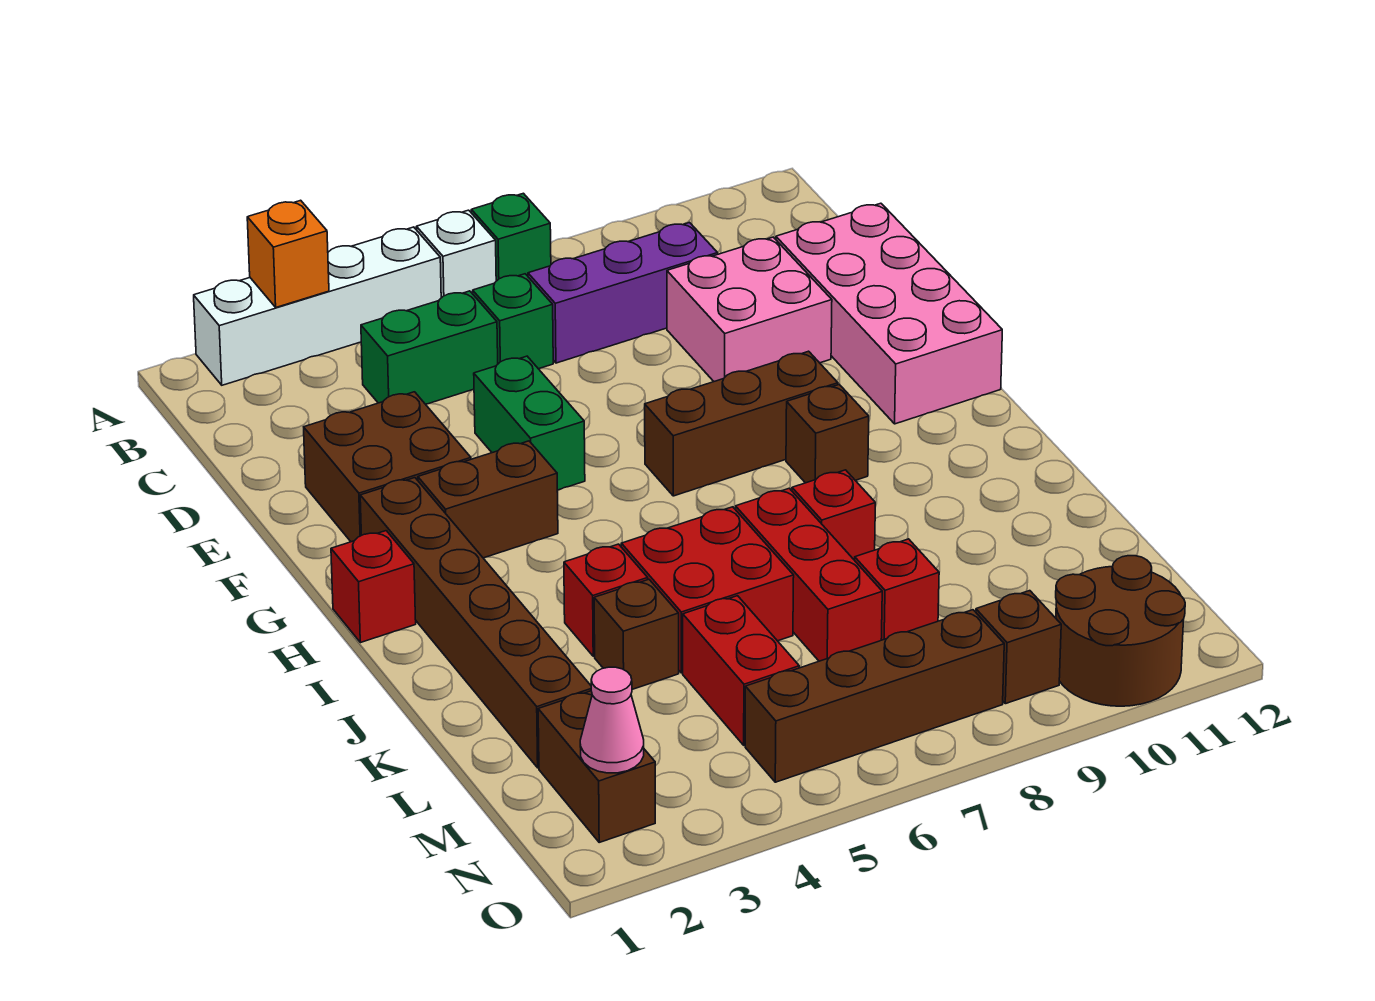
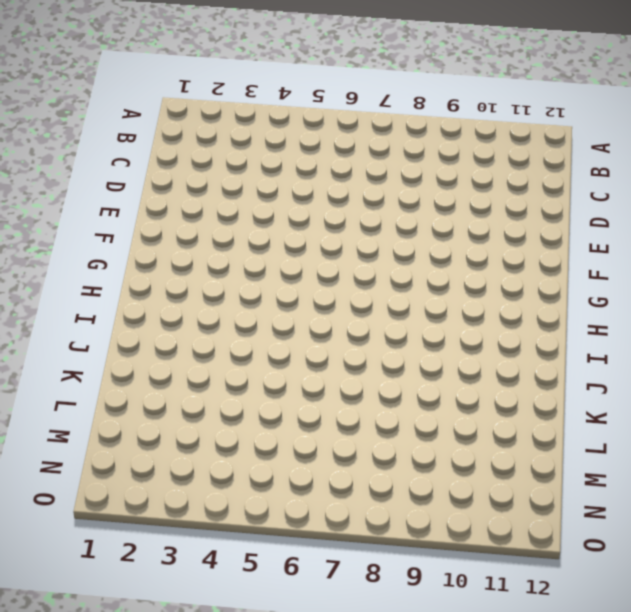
none -> white brick A2:A5 level 1
none -> white brick A6 level 1
none -> green brick A7 level 1

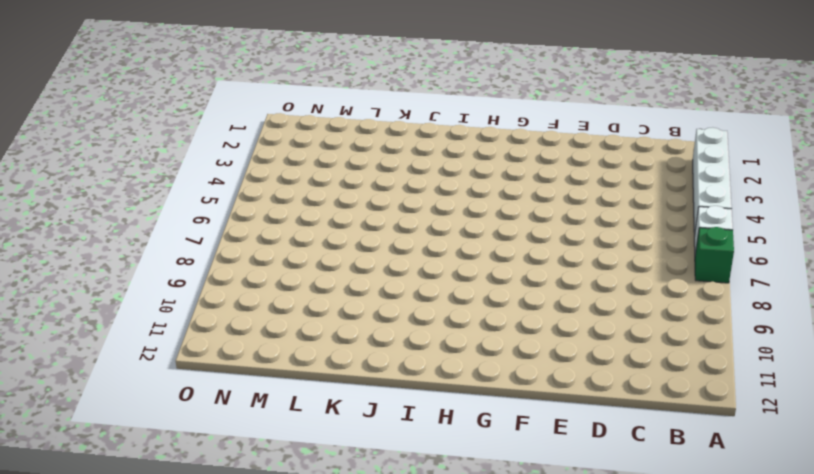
none -> green brick C4:C5 level 1
none -> green brick C6 level 1
none -> purple brick C7:C9 level 1

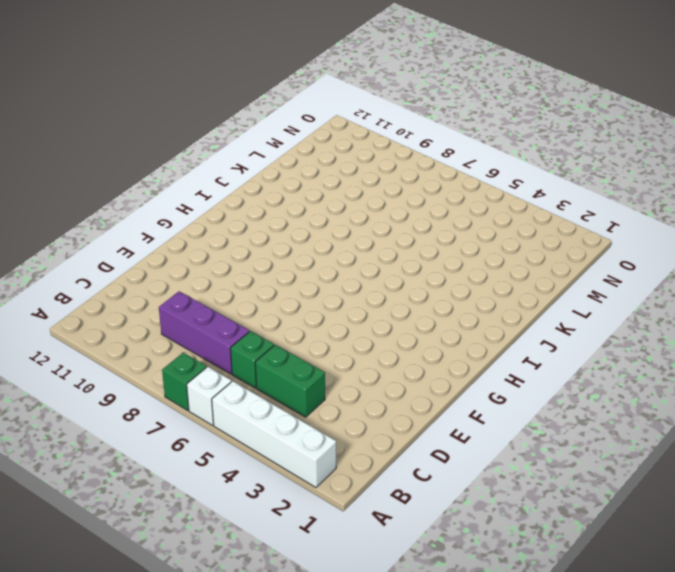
none -> pink brick D9:E10 level 1
none -> pink brick D11:G12 level 1
none -> brown brick E2:F3 level 1

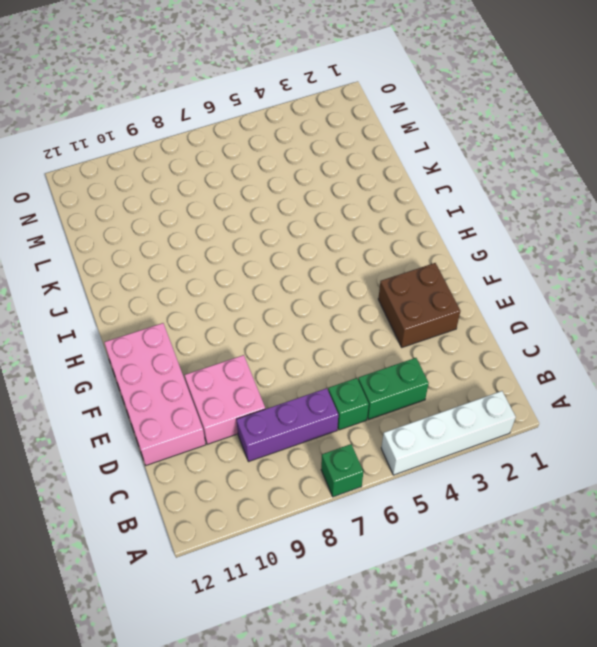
none -> white brick A6 level 1
none -> green brick E5:F5 level 1
none -> brown brick G2:L2 level 1

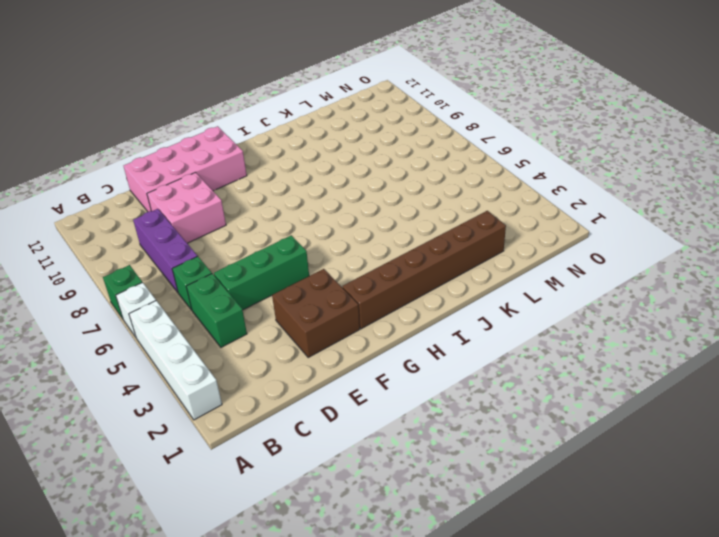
green brick D5:F5 level 1 -> green brick E5:F5 level 1
none -> brown brick G3:G4 level 1
none -> brown brick G7:G9 level 1
none -> red brick H1 level 1

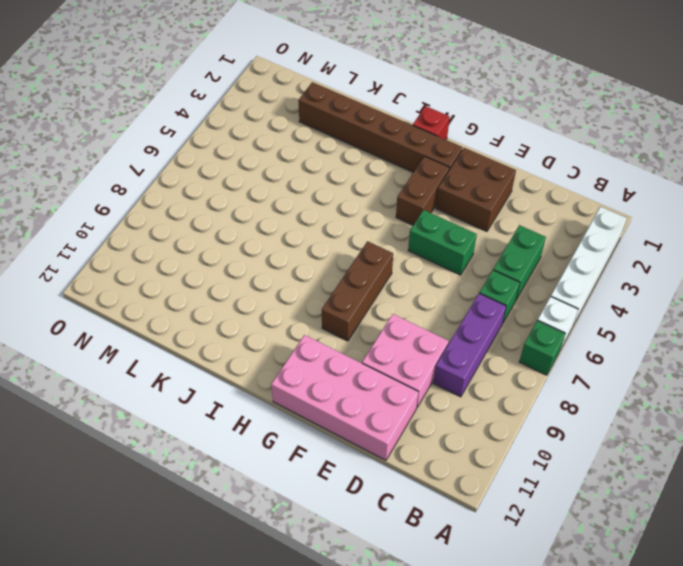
none -> brown brick H9 level 1
none -> red brick J4 level 1
none -> red brick J5:K6 level 1

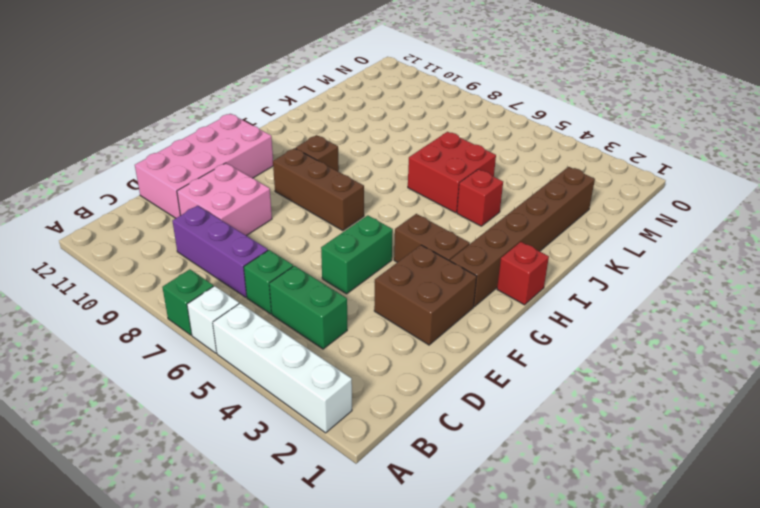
none -> red brick J7:L7 level 1
none -> red brick J8 level 1
none -> brown brick K4 level 1

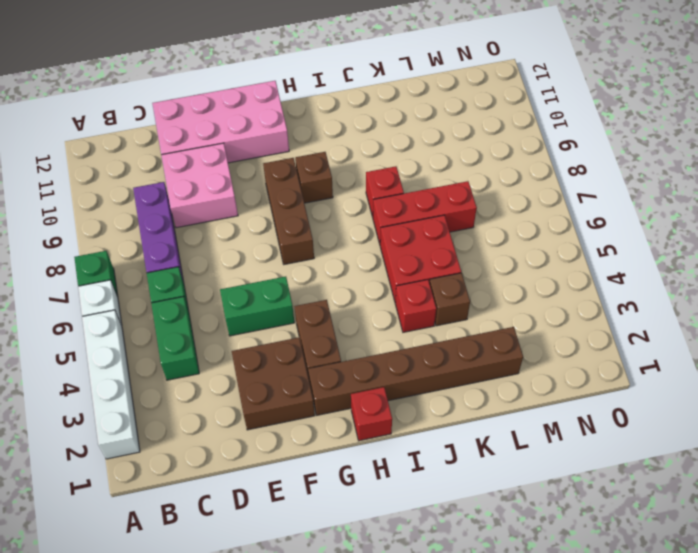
none -> red brick L5:M5 level 1
none -> red brick L8 level 1
none -> brown brick M2:N2 level 1

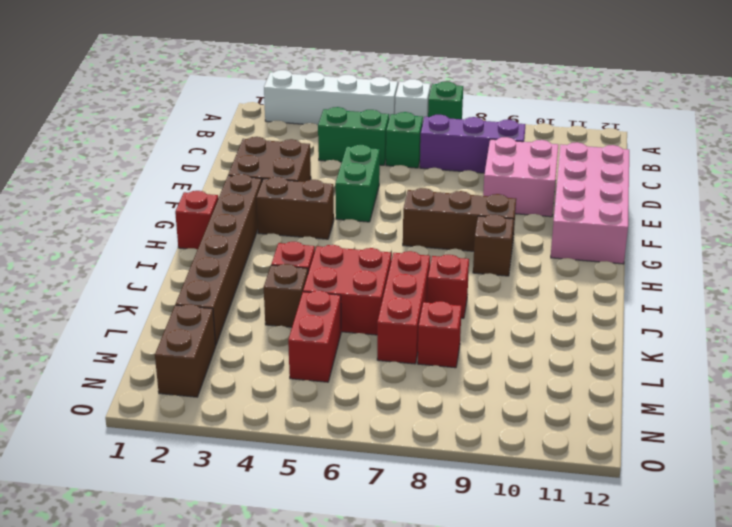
none -> brown brick N5:N8 level 1
none -> brown brick N9 level 1
none -> brown round brick N10:O11 level 1

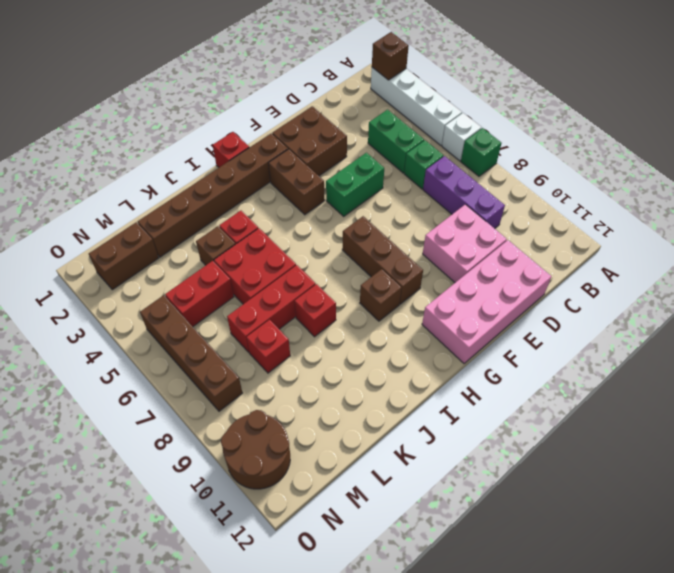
brown brick A2 level 2 -> brown brick N9 level 1
none -> orange brick A3 level 2
none -> pink cone N2 level 2

